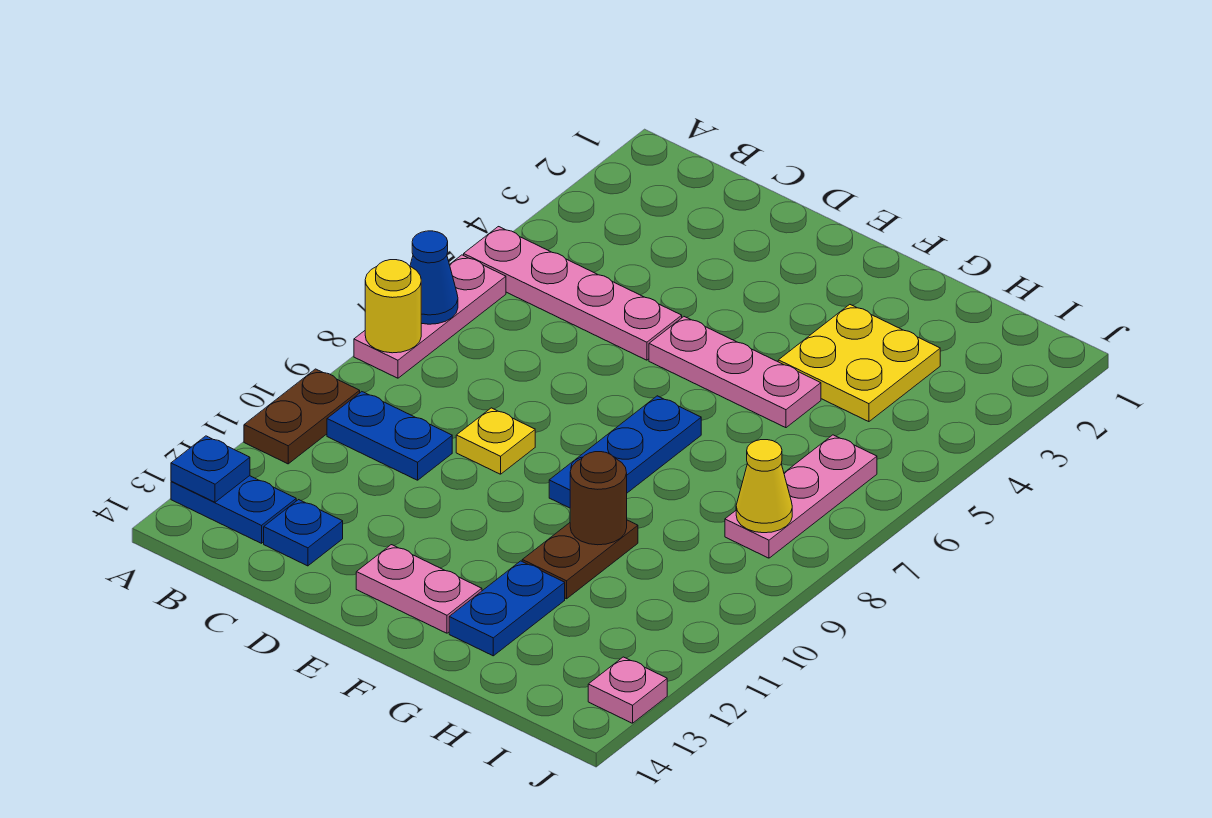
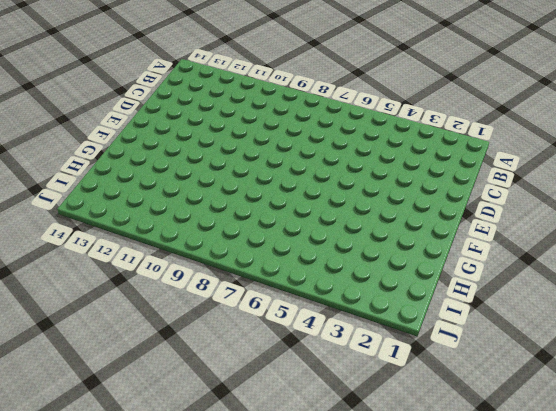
none -> pink plate A5:D5 level 1
none -> pink plate A6:A8 level 1
none -> brown plate A10:A11 level 1

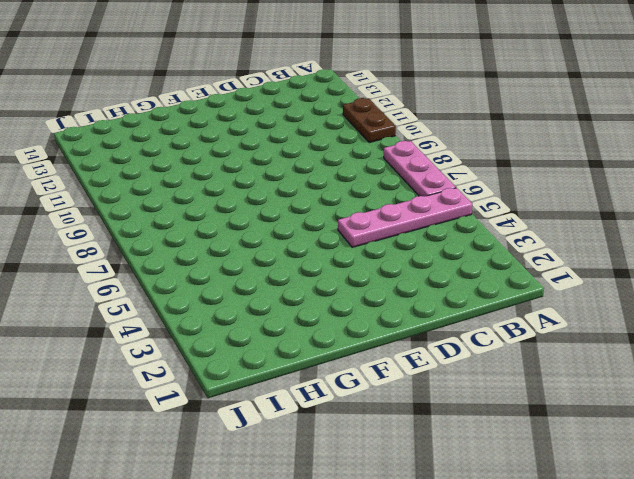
none -> blue plate A13:B13 level 1
none -> blue plate B10:C10 level 1
none -> blue plate C13 level 1

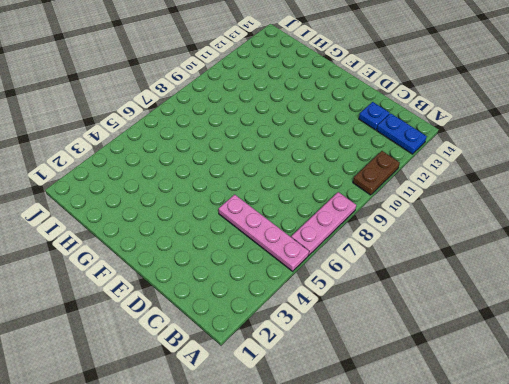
none -> blue plate B10:C10 level 1
none -> yellow plate D9 level 1
none -> pink plate E5:G5 level 1

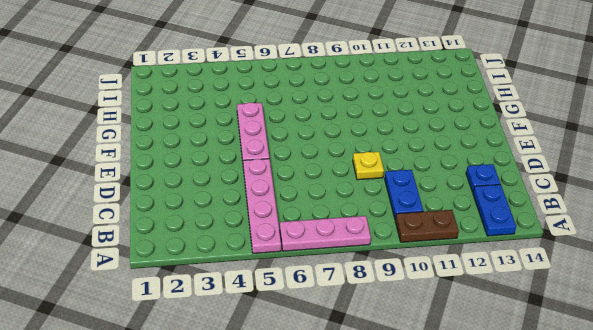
none -> pink plate E13:F13 level 1
none -> blue plate F7:F9 level 1
none -> yellow plate G3:H4 level 1

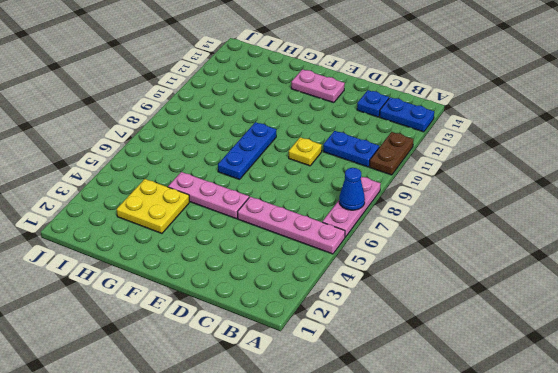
none -> brown plate G10:G11 level 1
none -> blue plate G12:G13 level 1
none -> pink plate I6:I8 level 1

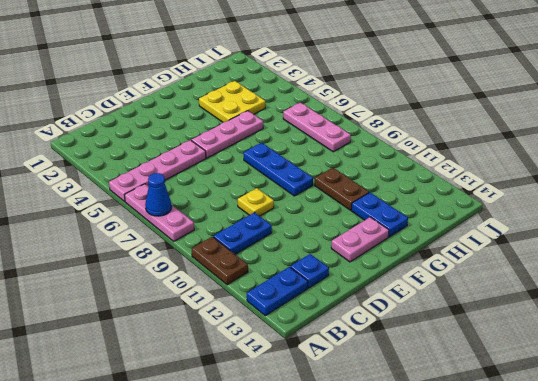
none -> pink plate J13 level 1
none -> yellow round brick A8 level 2
none -> blue plate A13 level 2

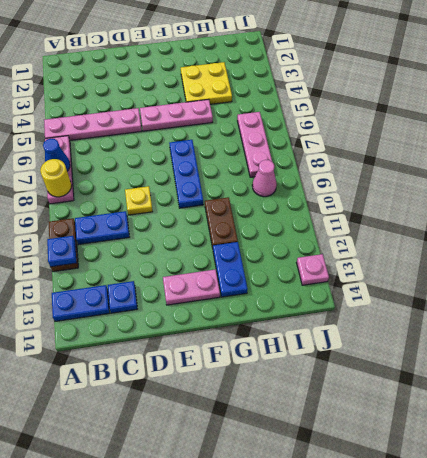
blue plate A11 level 2 -> blue plate A13 level 2
pink cone I9 level 1 -> none
none -> brown round brick G10 level 2
none -> yellow cone I8 level 2

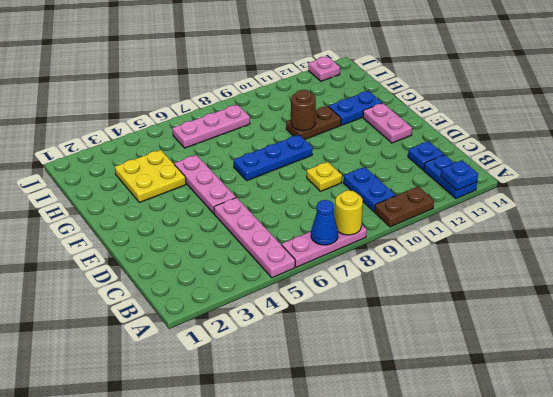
none -> yellow cone I8 level 2

